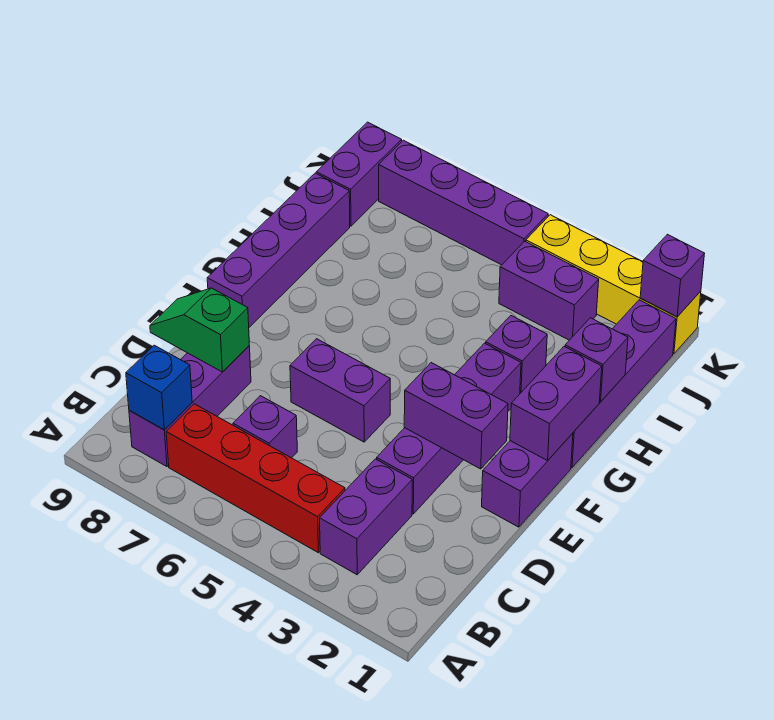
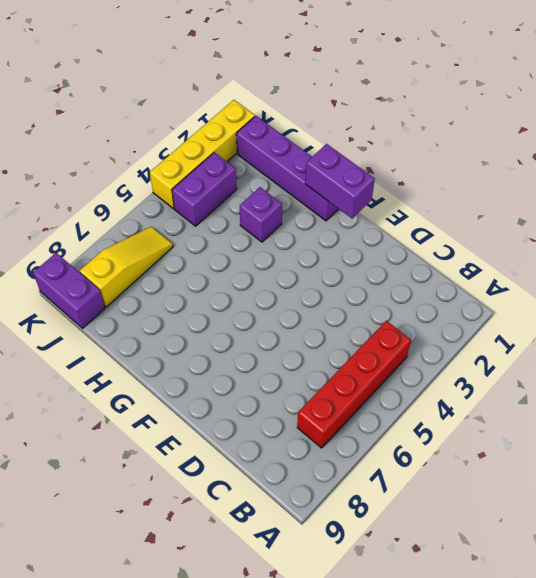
yellow slope J6:J8 level 1 top 8 -> none
none -> purple brick B3:C3 level 1
none -> purple brick B8:D8 level 1
none -> purple brick C6 level 1

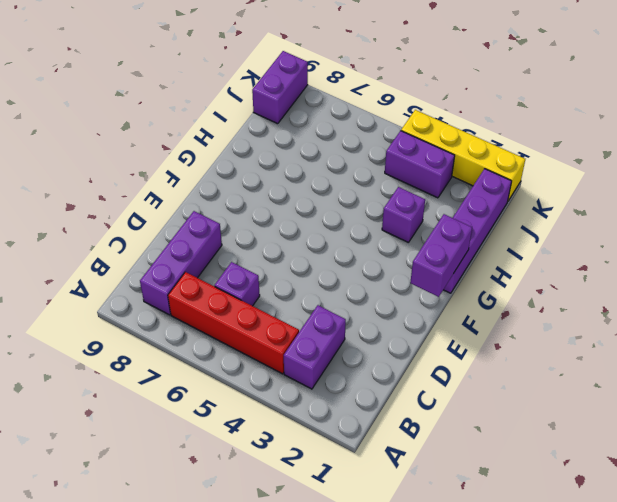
none -> purple brick D3:G3 level 1
none -> purple brick E1:F1 level 1
none -> purple brick E5:E6 level 1

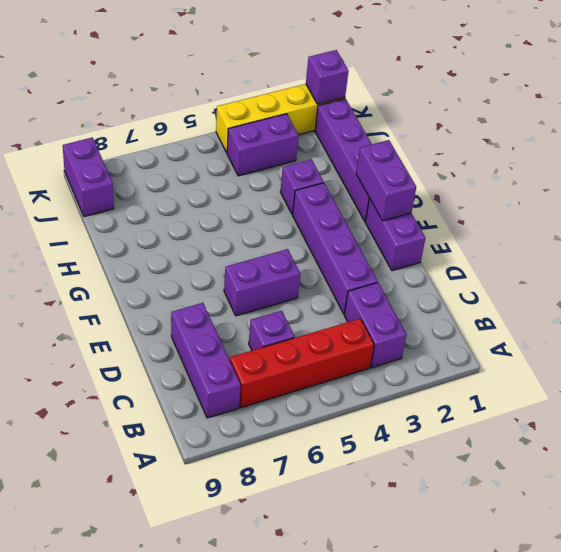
none -> purple brick F9:I9 level 1
none -> purple brick K5:K8 level 1
none -> blue brick B8 level 2

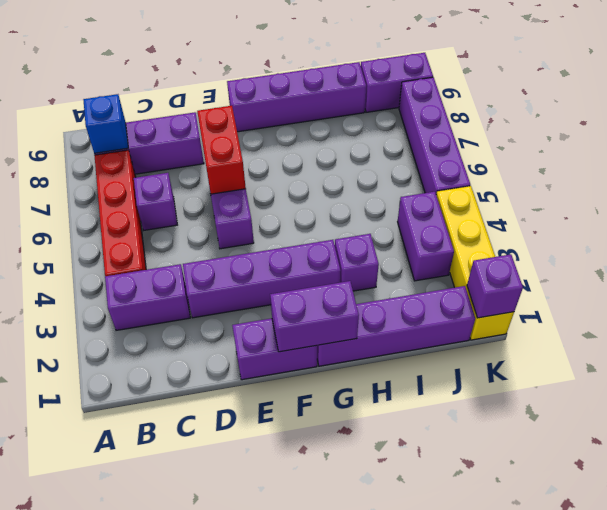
red brick E6:E7 level 2 -> none
none -> green slope D8:D9 level 2 top 8
none -> purple brick E2:E3 level 2
none -> purple brick H1 level 2

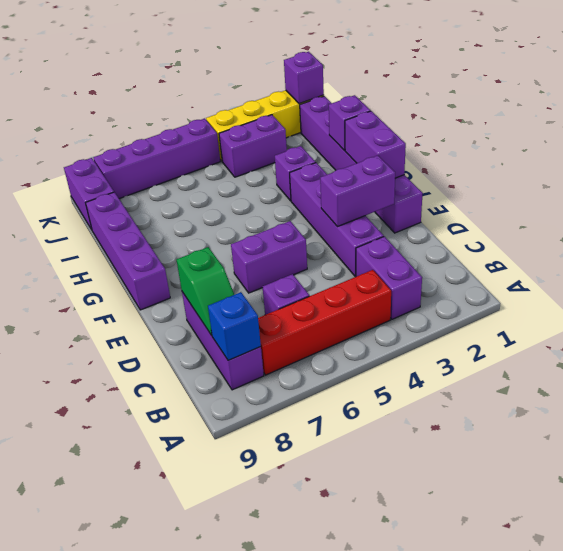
green slope C8:D8 level 2 top D -> green slope D8:D9 level 2 top 8

